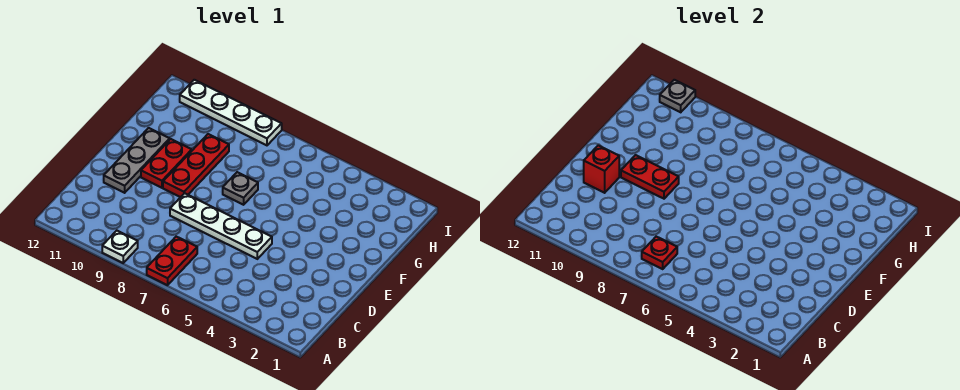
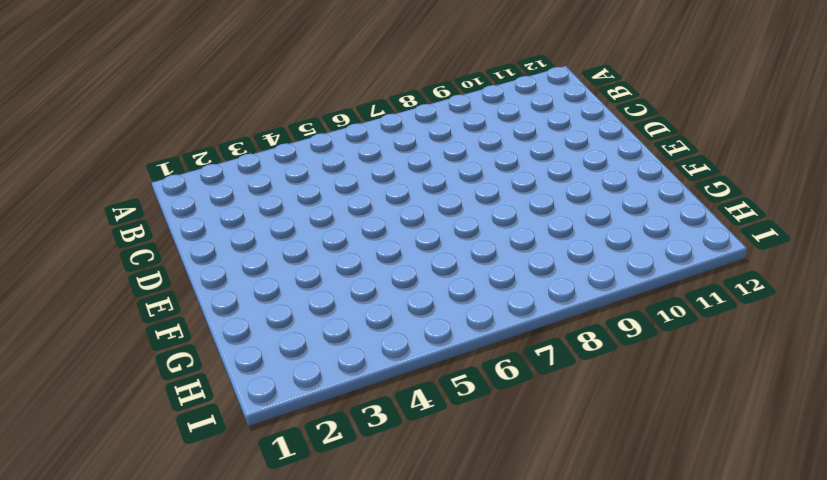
none -> red plate A7:B7 level 1
none -> white plate A9 level 1
none -> white plate D5:D8 level 1

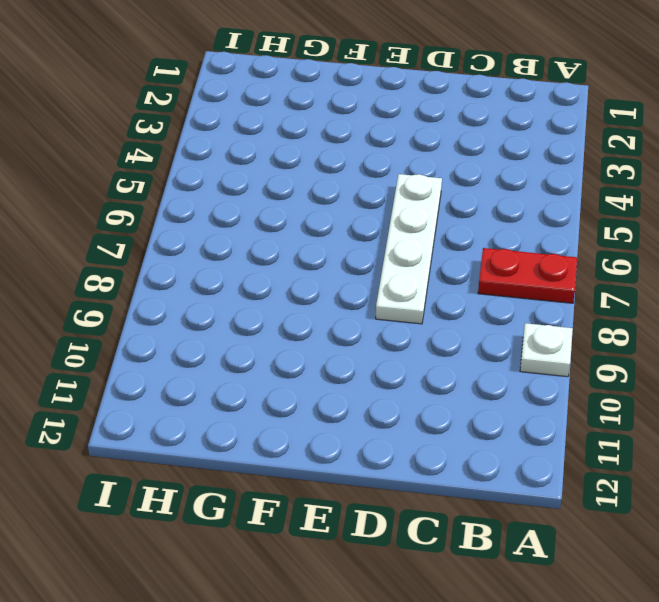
none -> grey plate D11:F11 level 1
none -> red plate E9:G9 level 1
none -> red plate E10:F10 level 1

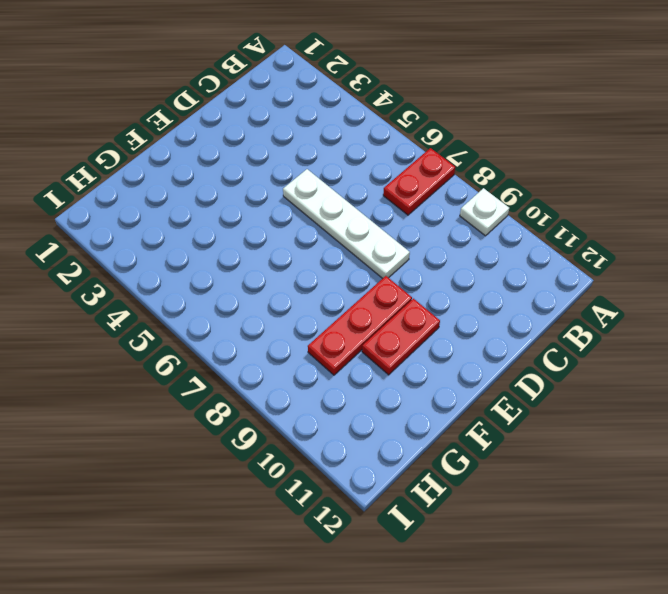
none -> grey plate D11:F11 level 1
none -> grey plate F7 level 1
none -> white plate I8:I11 level 1

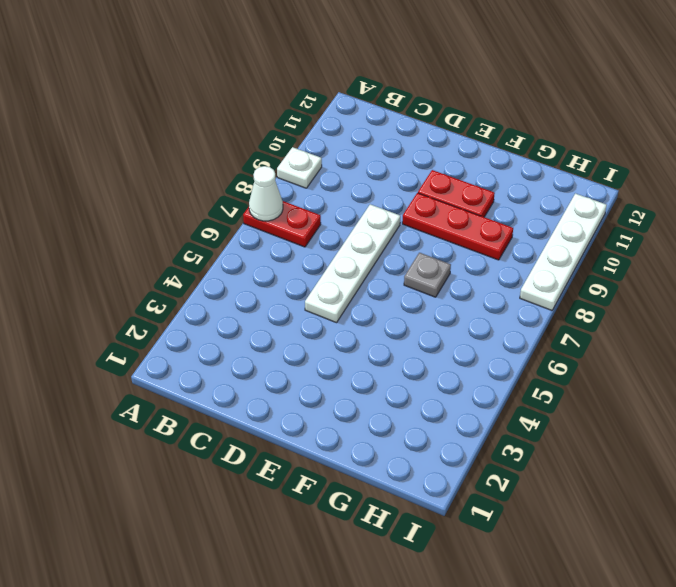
white cone A7 level 2 -> none
none -> grey plate D11:F11 level 1
none -> red plate B7 level 2
none -> red brick D11 level 2

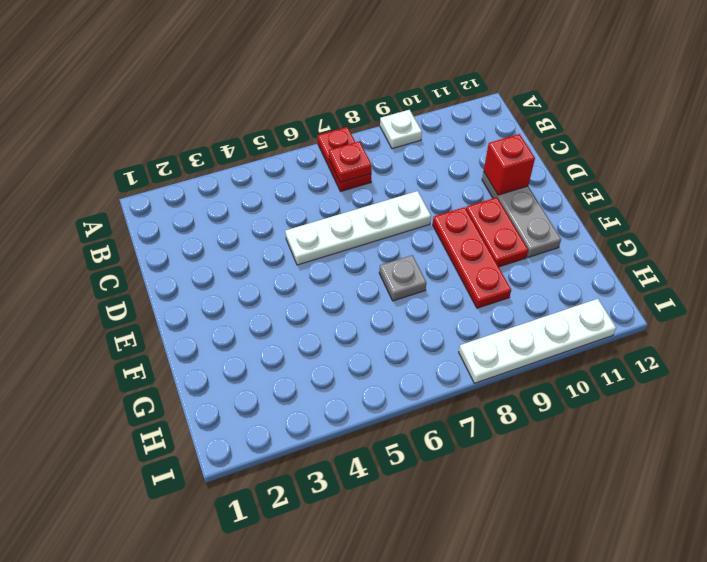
none -> red plate E9:E10 level 2
none -> grey plate I11 level 2

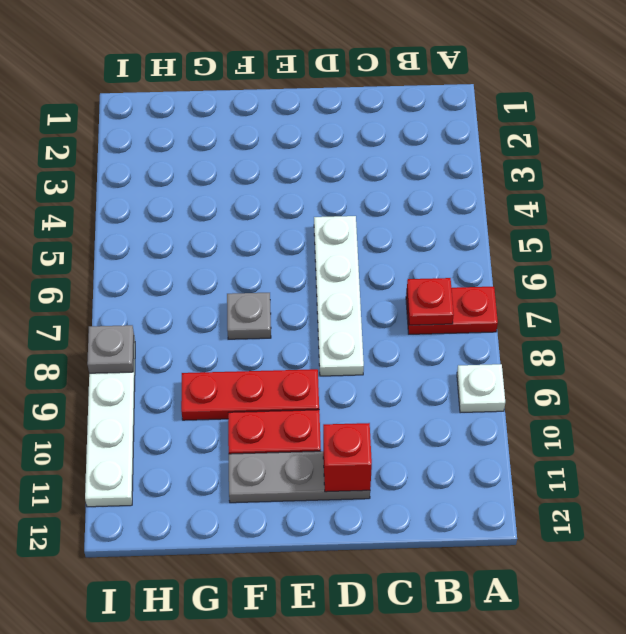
grey plate I8 level 2 -> grey plate I11 level 2
none -> red plate E9:E10 level 2

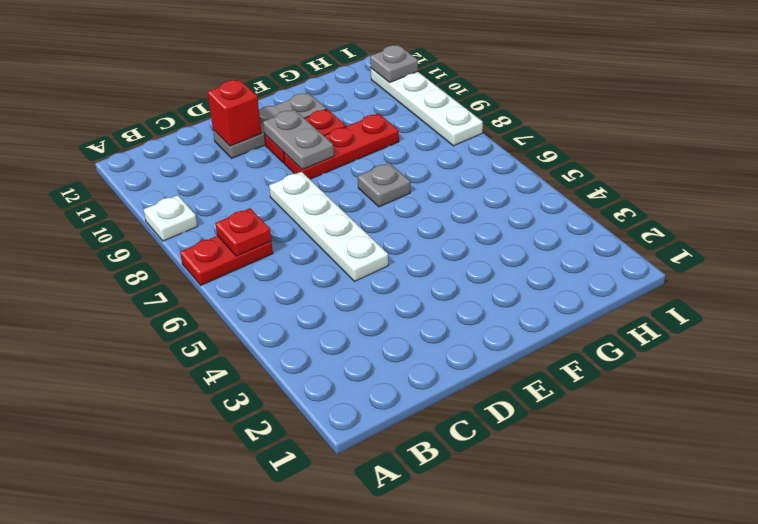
grey plate E9:E10 level 2 -> red plate E9:E10 level 2

